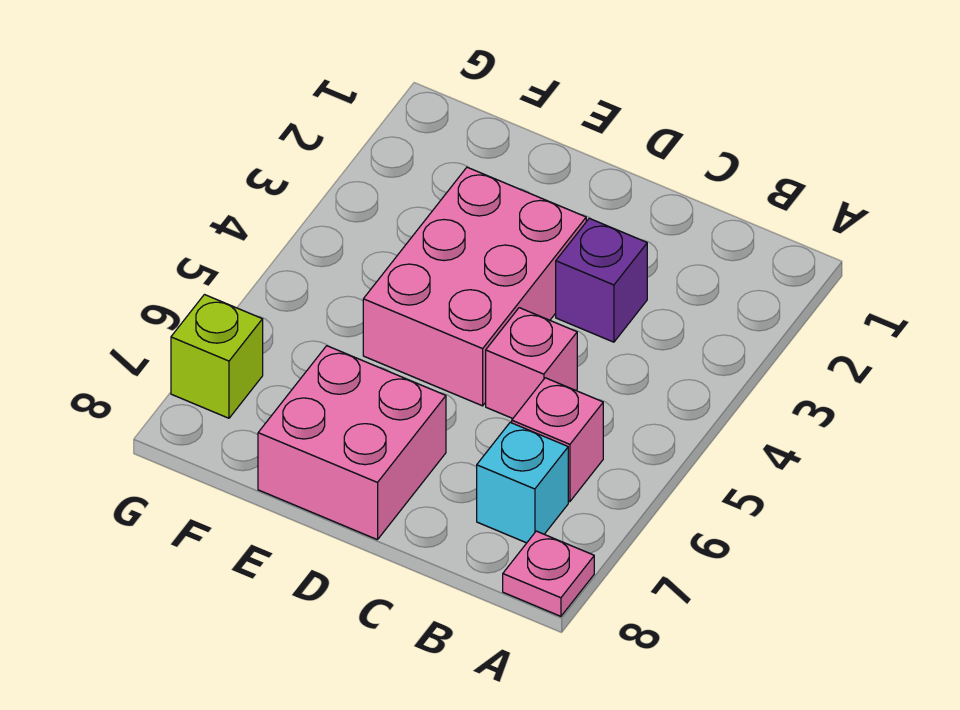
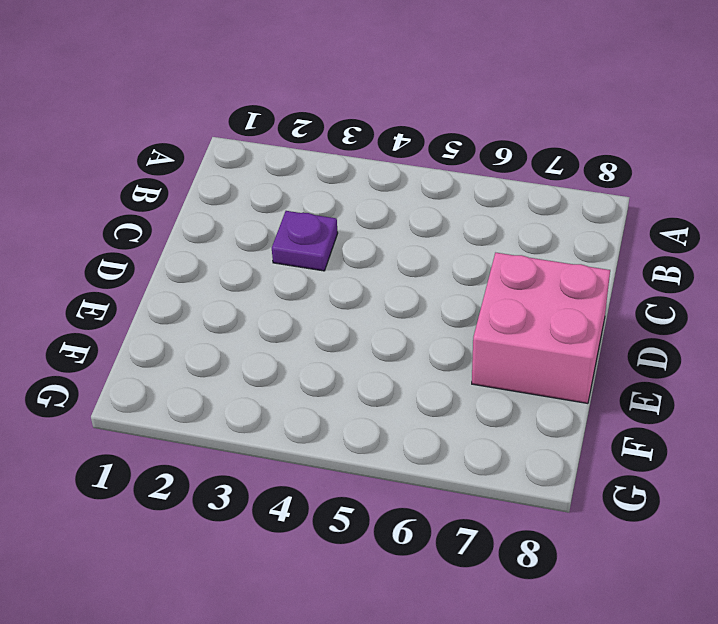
purple plate C3 level 1 -> purple brick C3 level 1
none -> pink plate A8 level 1
none -> pink brick B6 level 1

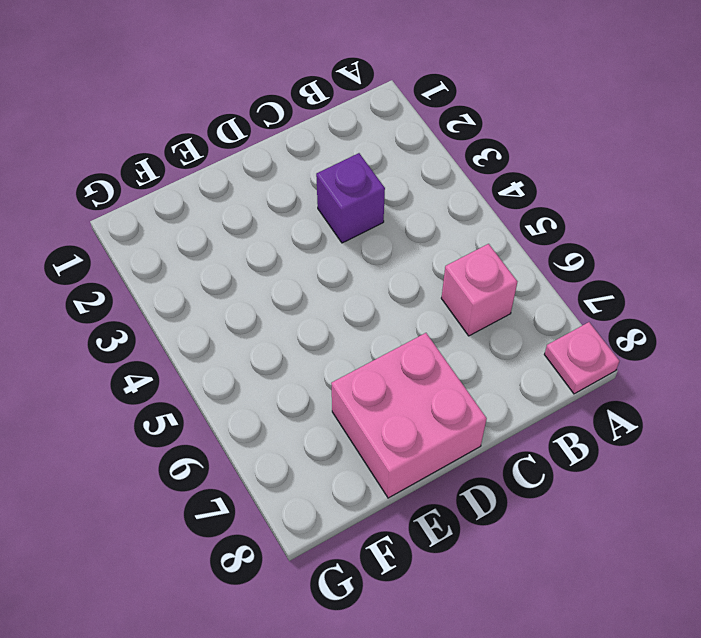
none -> cyan brick B7 level 1
none -> pink brick C5 level 1

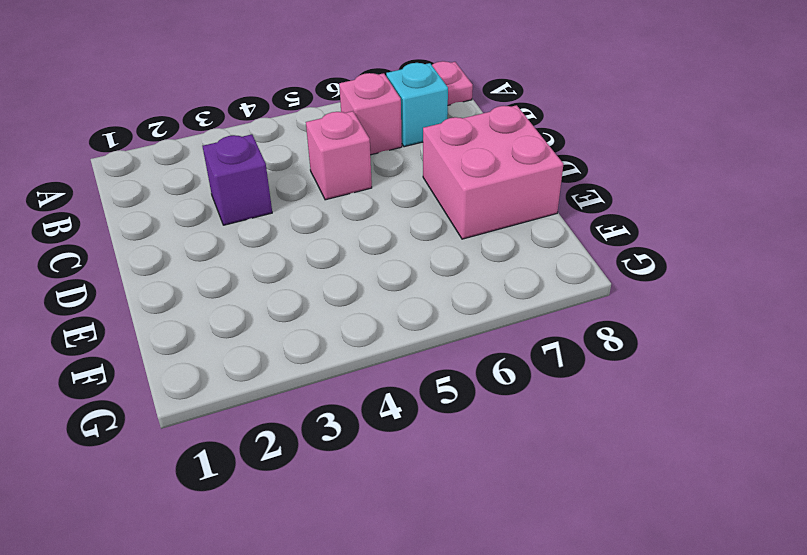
none -> pink brick D3:E5 level 1
none -> lime brick G7 level 1

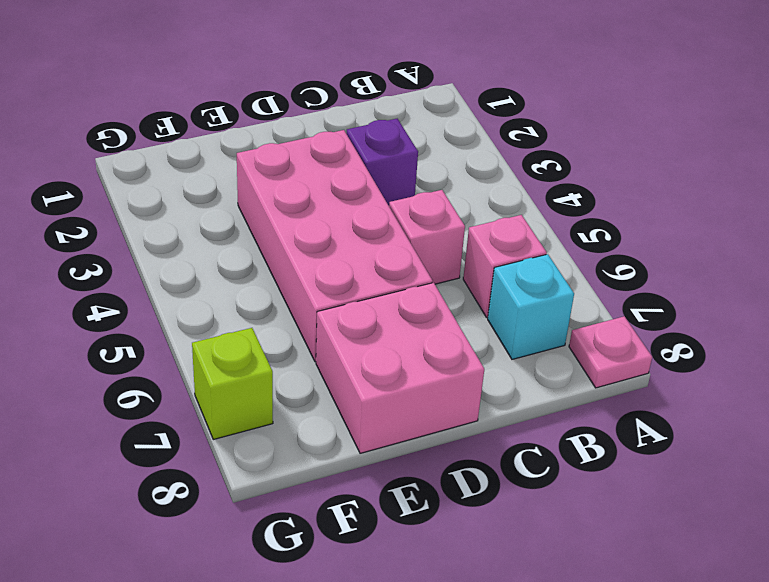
pink brick D3:E6 level 1 -> pink brick D3:E5 level 1

